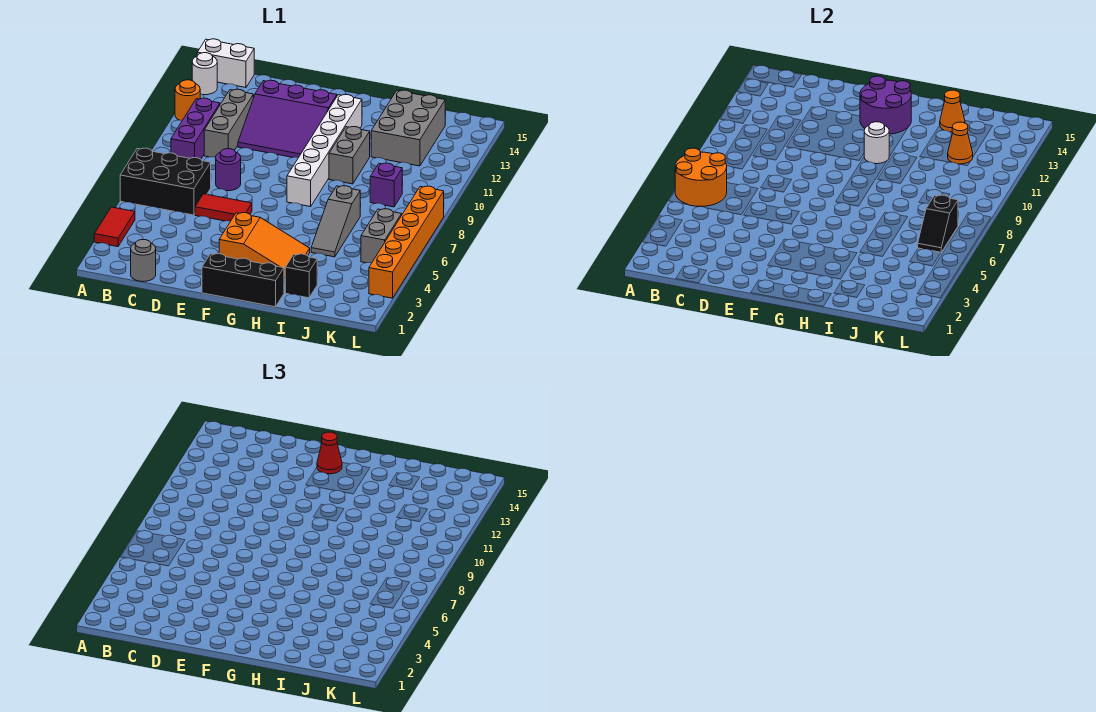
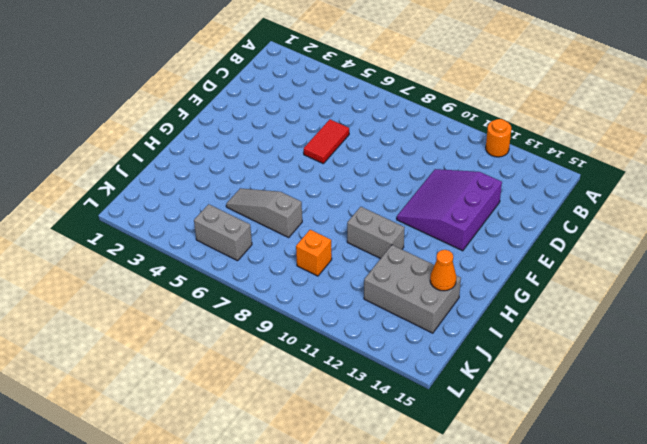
orange brick J9 level 1 -> purple brick J9 level 1
none -> red tile A3:A4 level 1
none -> black brick A6:C7 level 1
none -> white round brick A14 level 1

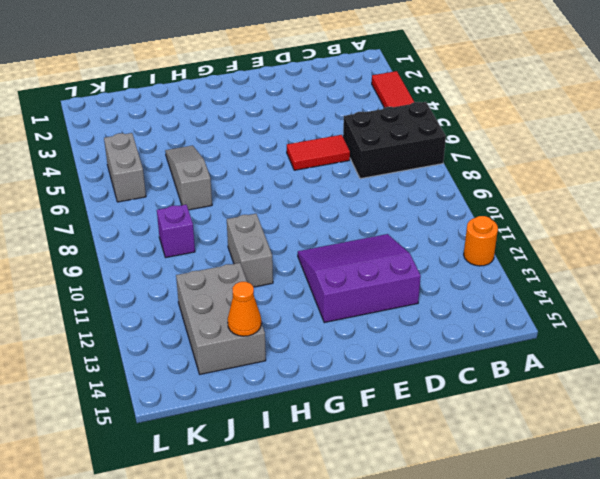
none -> white round brick A14 level 1
none -> white brick A15:B15 level 1
none -> purple brick B9:B11 level 1

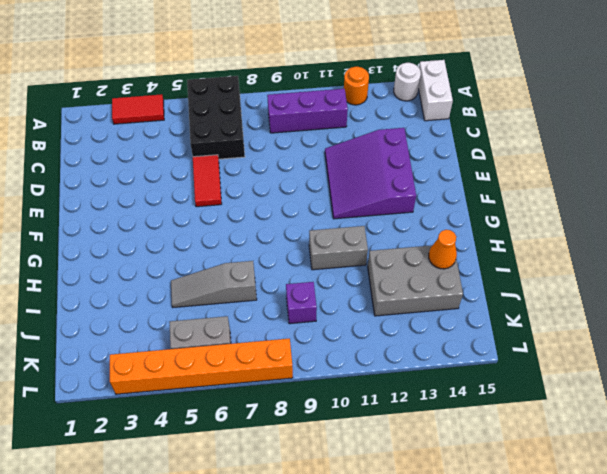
none -> grey round brick C1 level 1
none -> grey brick C10:C12 level 1
none -> purple round brick D8 level 1

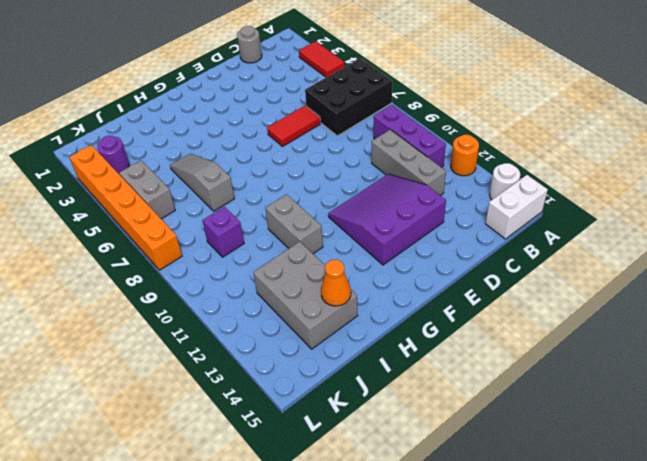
purple round brick K3 level 1 -> purple round brick D8 level 1
none -> black brick F1:H1 level 1
none -> orange slope F3:H4 level 1 top F
none -> white brick G8:G13 level 1

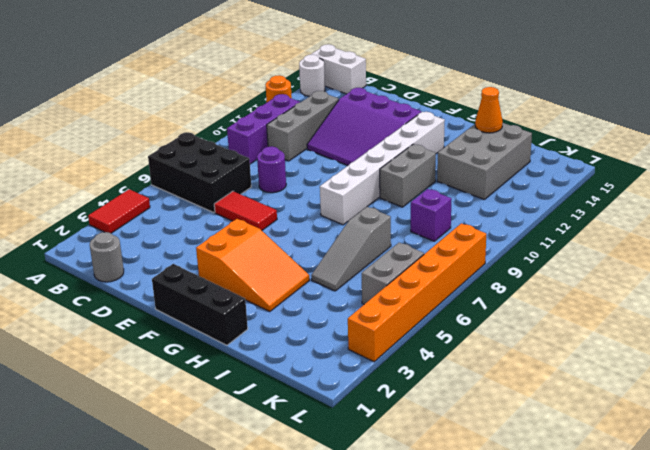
none -> black brick I2 level 1
none -> orange round brick A6:B7 level 2
none -> purple round brick F13:G14 level 2

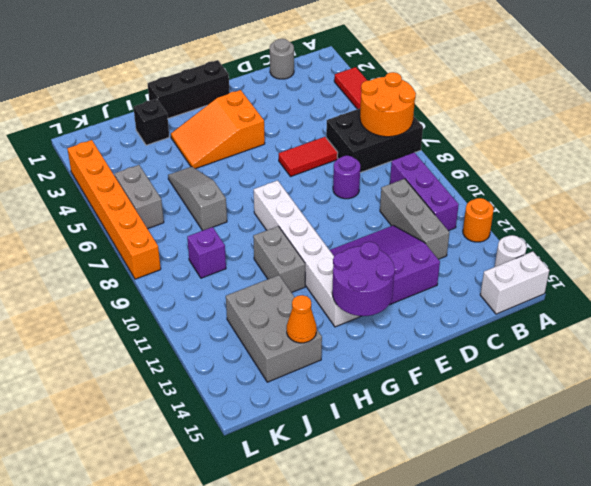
none -> white round brick G11 level 2
none -> orange cone J12 level 2
none -> black slope K6:K7 level 2 top 7

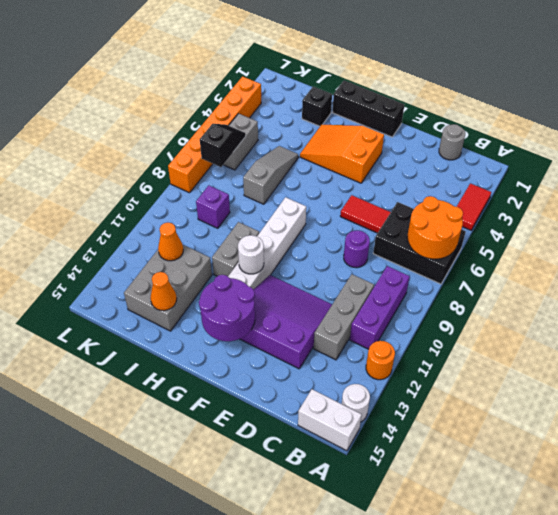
none -> red cone F14 level 3

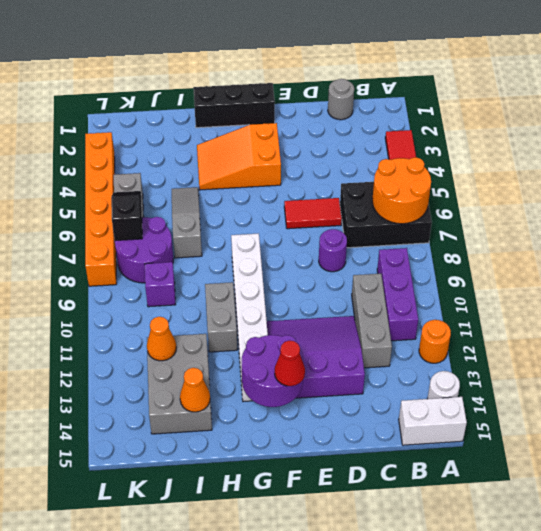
purple round brick J7:K8 level 1 -> none
none -> black brick I2 level 1
none -> white round brick G11 level 2

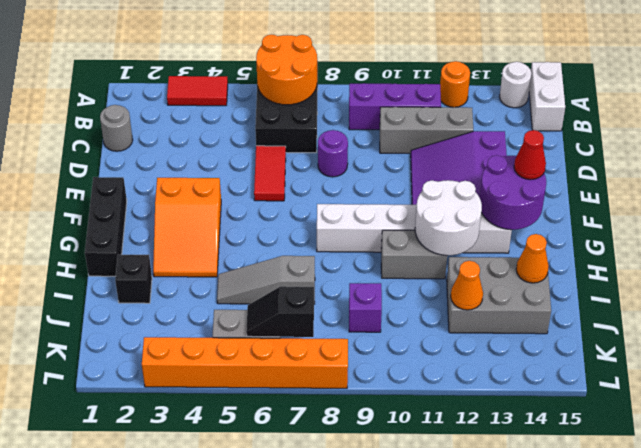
white round brick G11:H12 level 2 -> white round brick G11 level 2

